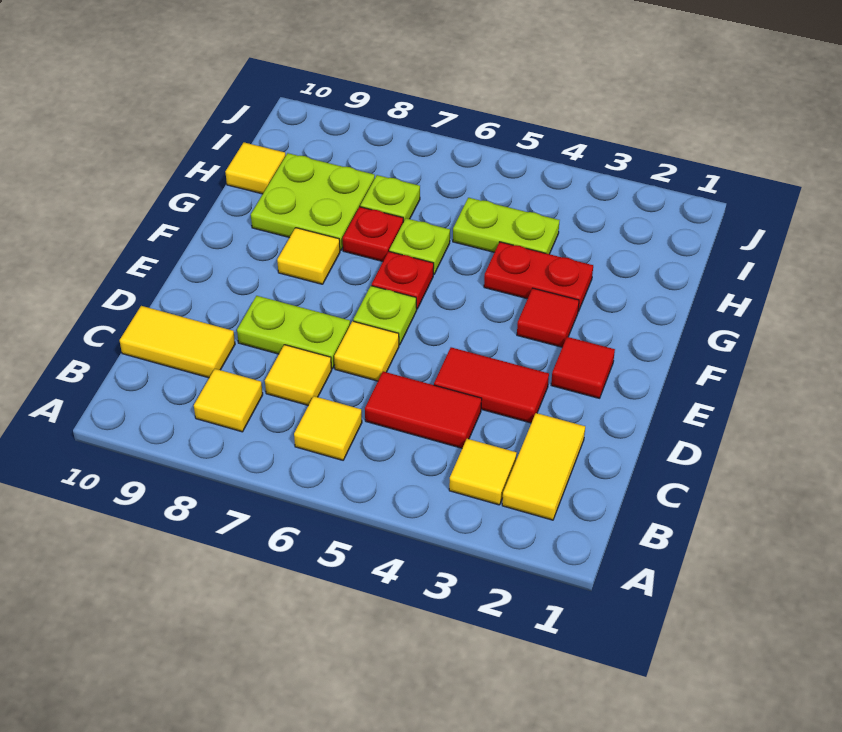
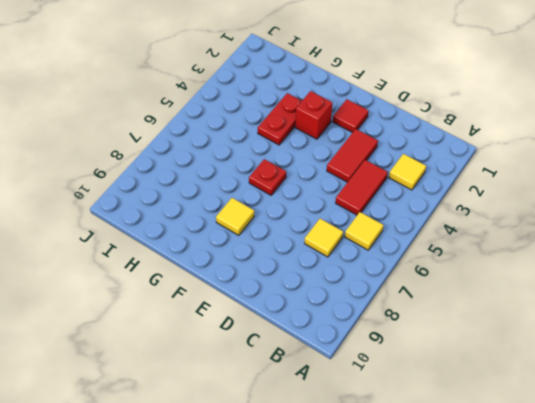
red brick F3 level 1 -> red tile F3 level 1
none -> yellow tile B2:C2 level 1
none -> yellow tile B8 level 1
none -> yellow tile C9:C10 level 1

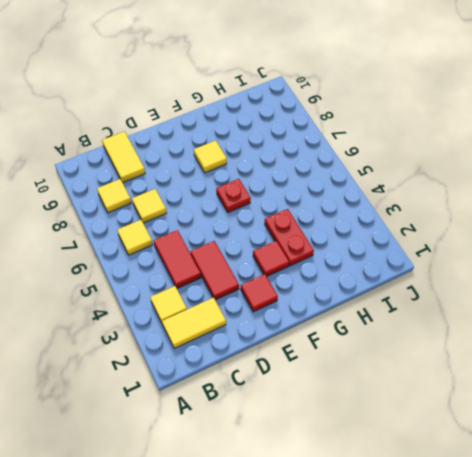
none -> yellow tile D6 level 1
none -> lime plate D7:D8 level 1
none -> lime plate E6 level 1

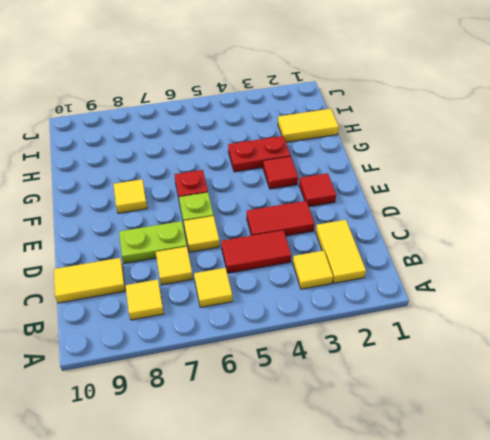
yellow tile H1:H2 level 1 -> none
none -> lime plate G6 level 1
none -> red plate G7 level 1
none -> lime plate G8:H9 level 1

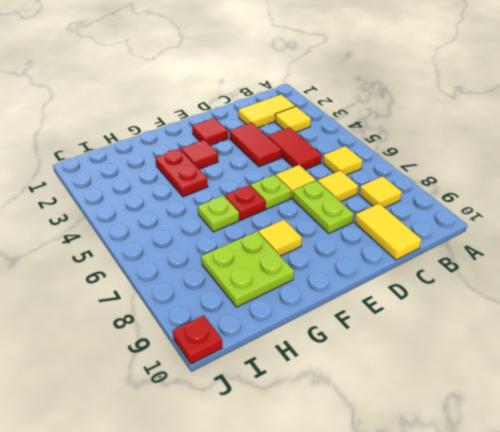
red plate J10 level 1 -> red plate G7 level 1
none -> lime plate H4:H5 level 1
none -> lime plate H7 level 1
none -> yellow tile H10 level 1

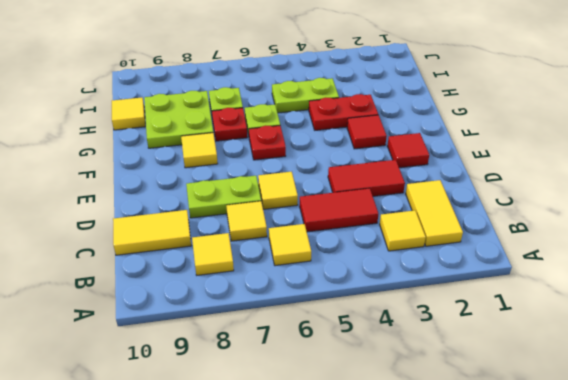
none -> lime plate E6 level 1

